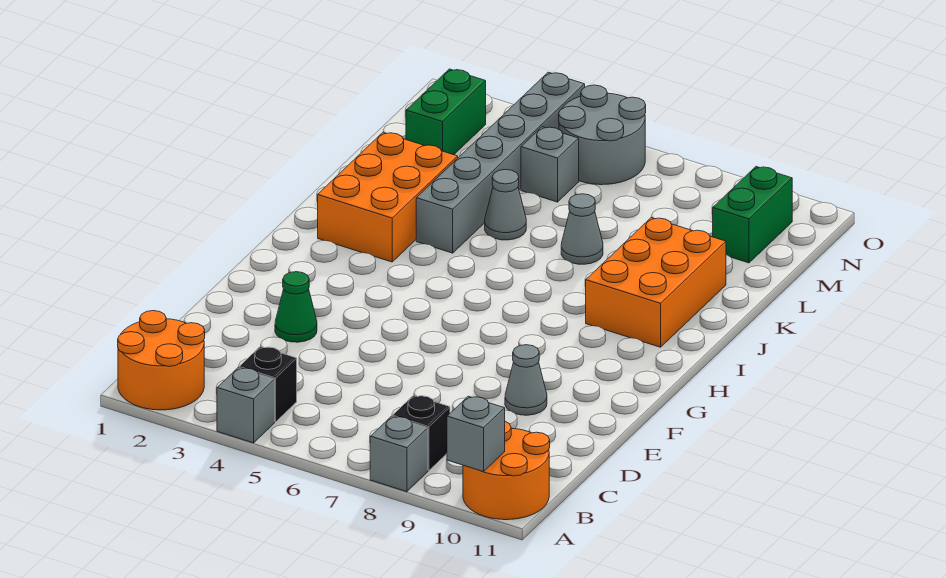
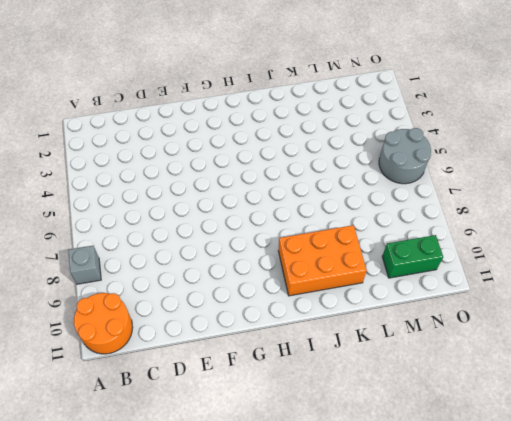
none -> orange round brick A1:B2 level 1
none -> grey brick A4 level 1
none -> black brick B4 level 1

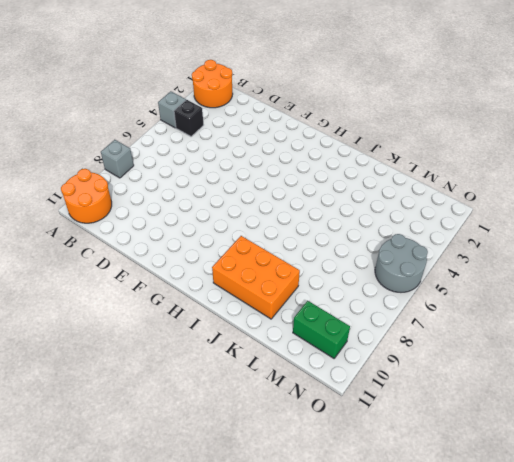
none -> black brick B8 level 1
none -> green cone E3 level 1
none -> grey cone E9 level 1

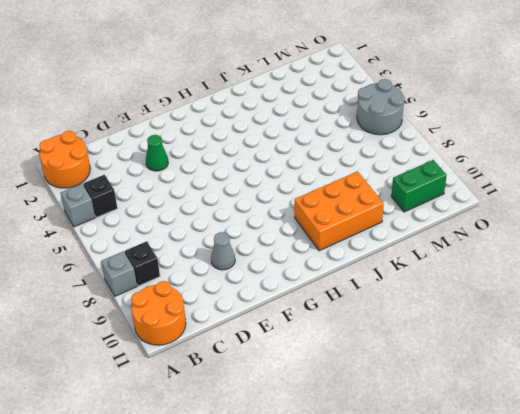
none -> orange brick I2:K3 level 1
none -> grey brick J4:O4 level 1
none -> grey cone K5 level 1

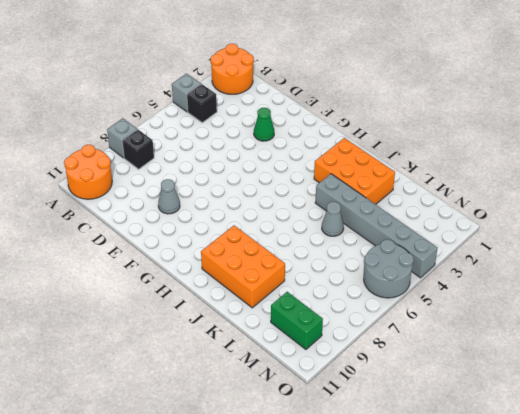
none -> grey cone K7 level 1
none -> green brick M2:N2 level 1
none -> grey brick M5 level 1

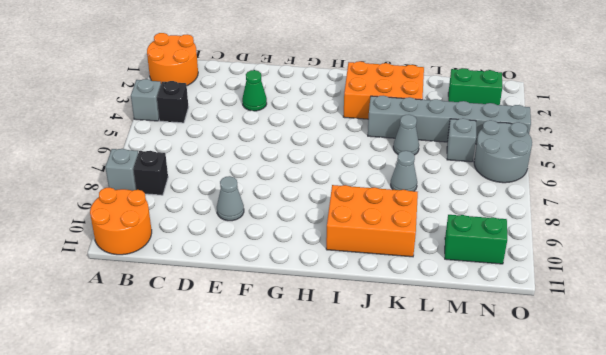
none -> grey brick A10 level 2

